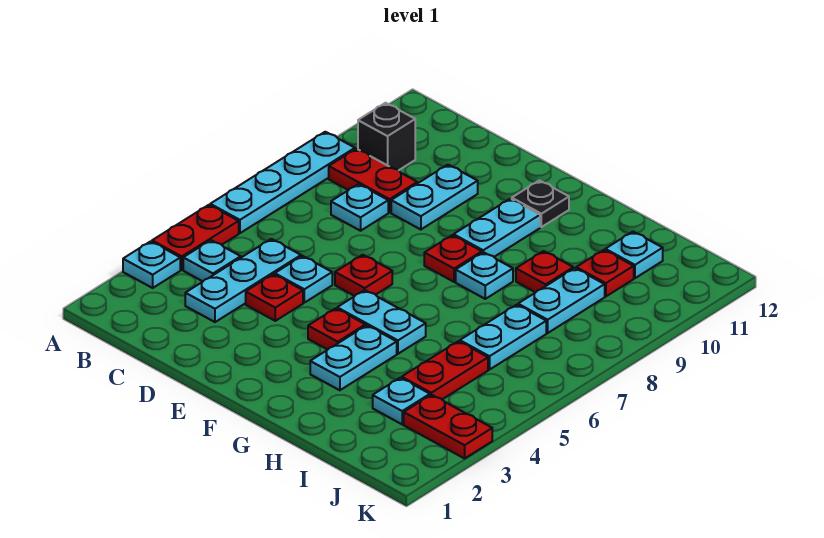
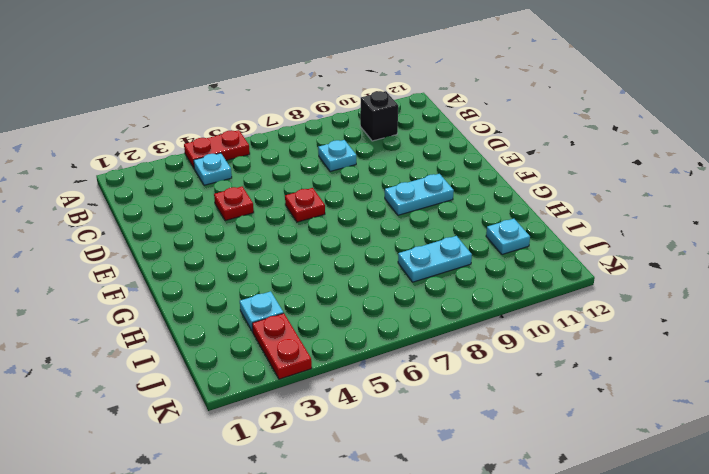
none -> cyan plate A3 level 1
none -> cyan plate A6:A9 level 1
none -> red plate B9:C9 level 1

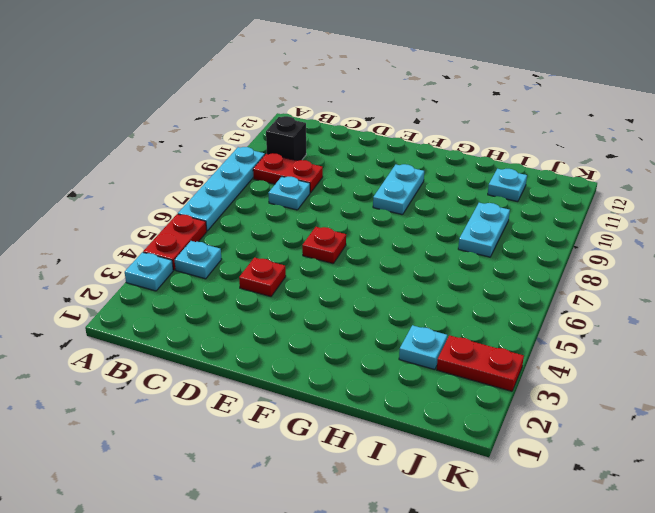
none -> cyan plate C3:C5 level 1
none -> cyan plate D5 level 1
none -> cyan plate D9:D10 level 1

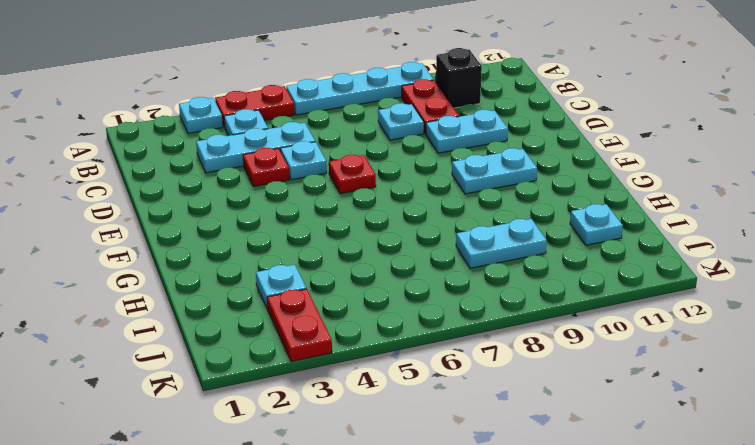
none -> red plate F4 level 1
none -> cyan plate F5:G5 level 1
none -> red plate F8 level 1

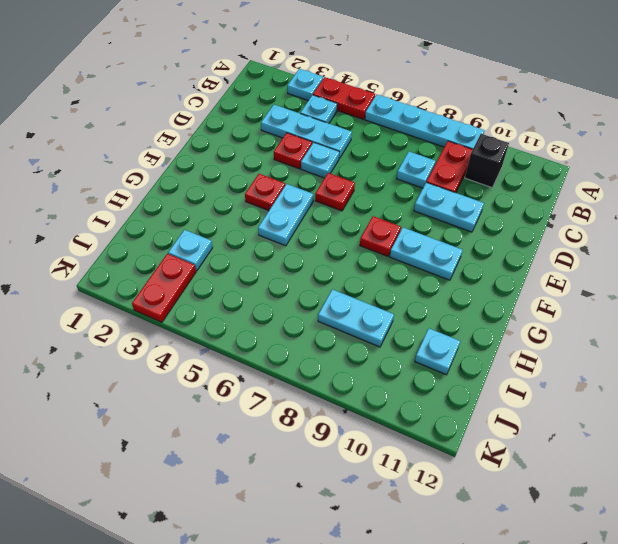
none -> black plate F11 level 1
none -> cyan plate G3:G4 level 1
none -> cyan plate G8 level 1

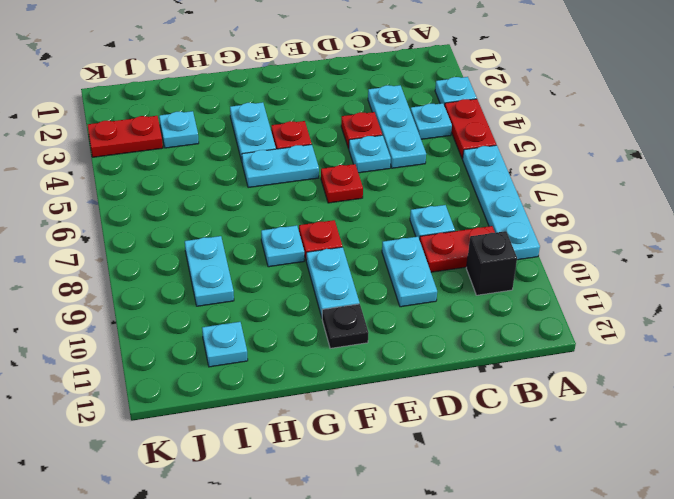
none -> red plate H9 level 1
none -> red plate I4:I5 level 1
none -> cyan plate I6:I7 level 1

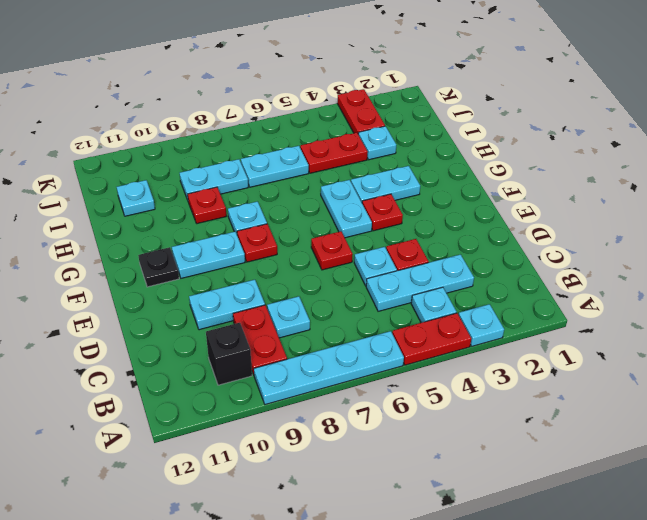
none -> red plate I10 level 1

